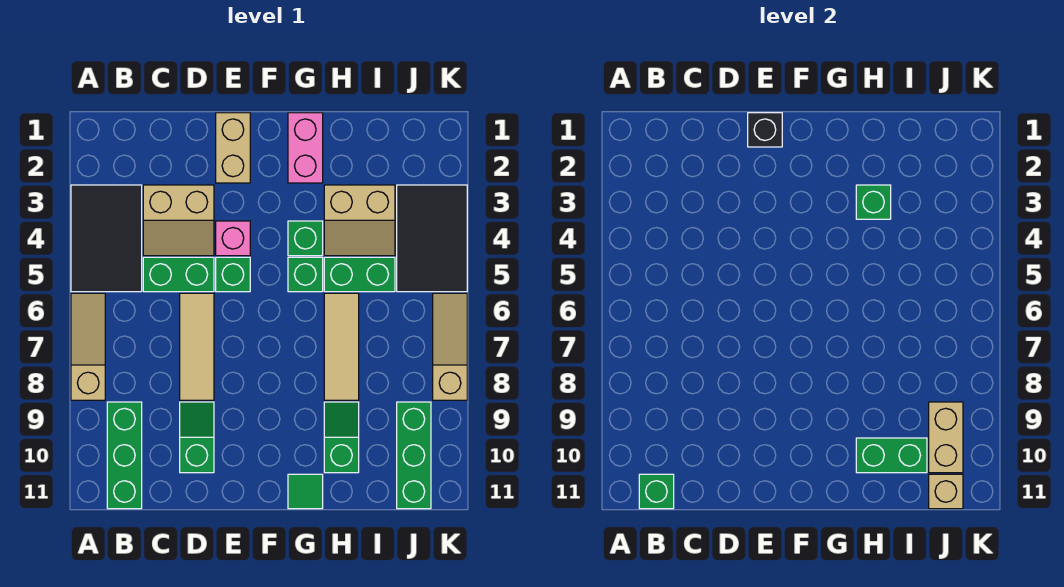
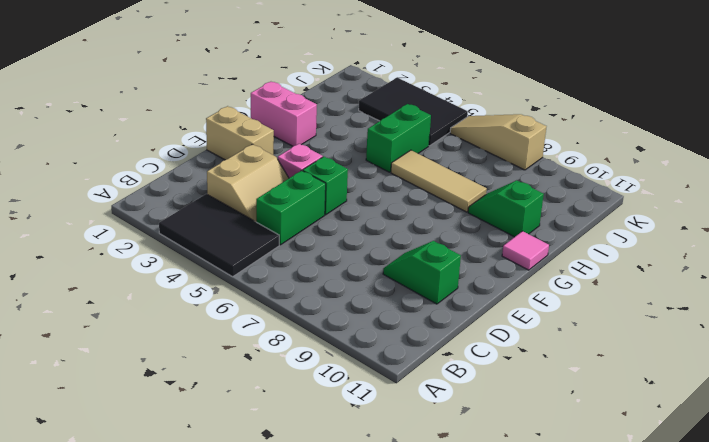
pink tile G11 level 1 -> green tile G11 level 1
none -> tan slope A6:A8 level 1 top 8
none -> green brick B9:B11 level 1
none -> tan tile D6:D8 level 1

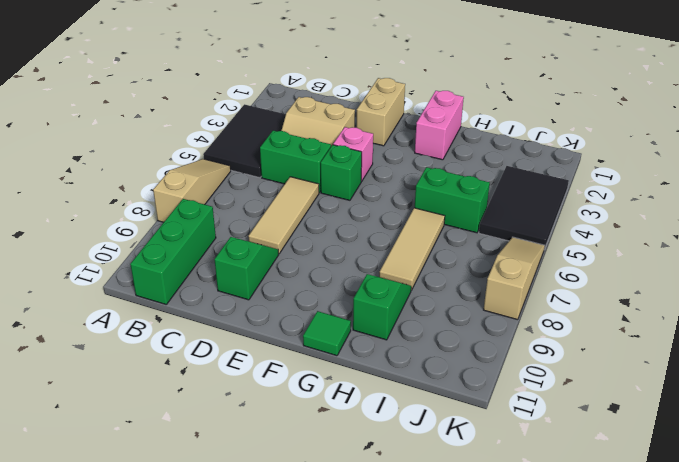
none -> green brick G4 level 1
none -> green brick G5 level 1
none -> tan slope H3:I4 level 1 top 3

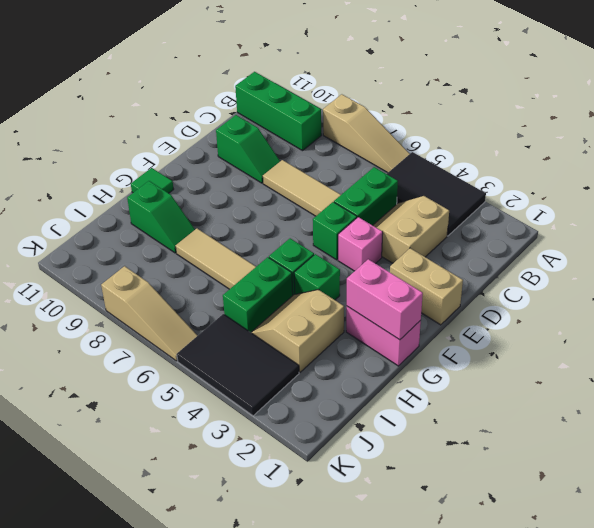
pink brick G1:G2 level 2 -> none
none -> green brick J9:J11 level 1
none -> green brick B11 level 2
none -> black brick E1 level 2

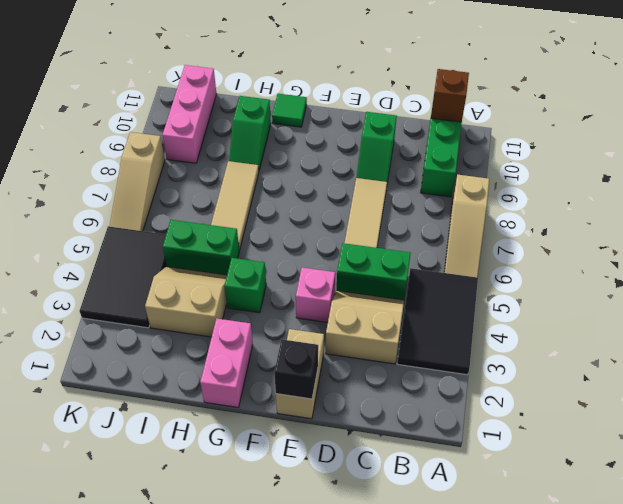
brown brick B11 level 2 -> green brick B11 level 2
pink brick J9:J11 level 1 -> green brick J9:J11 level 1
none -> green brick E5 level 1
none -> green brick G5 level 1
none -> green brick H3 level 2

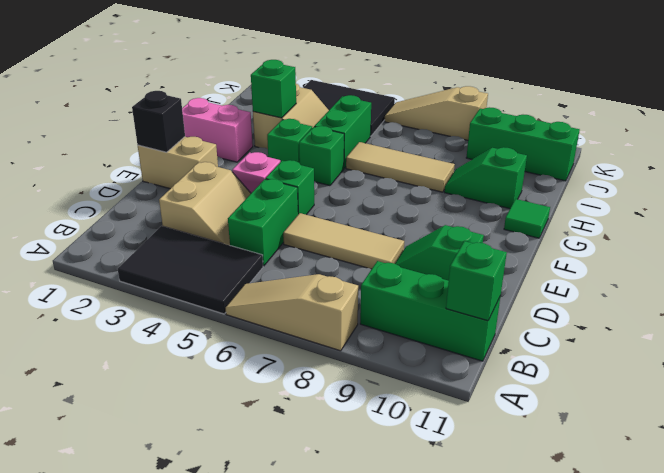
none -> green brick H10:I10 level 2
none -> tan brick J9:J10 level 2
none -> tan brick J11 level 2

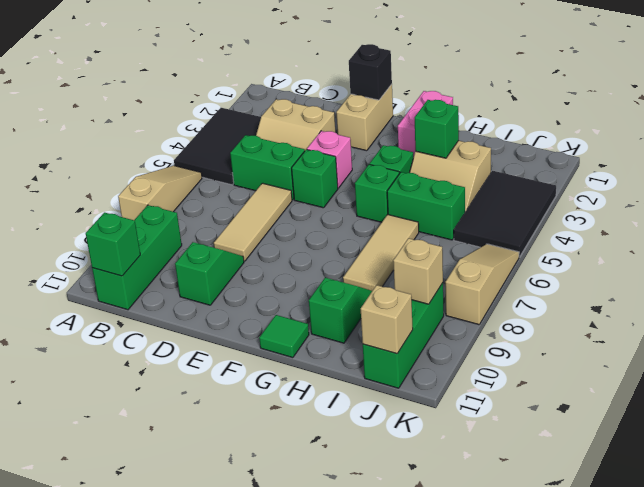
tan brick J9 level 2 -> tan brick J9:J10 level 2
none -> green brick H10:I10 level 2

